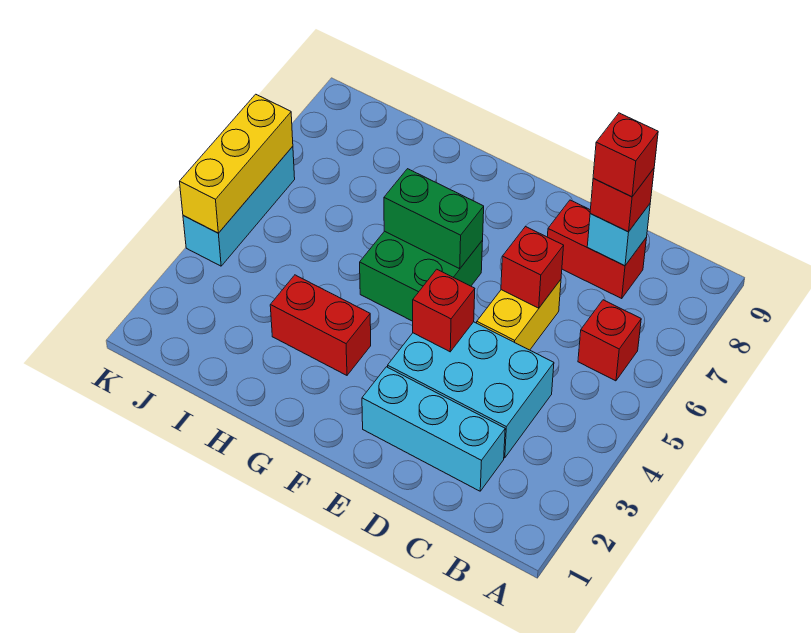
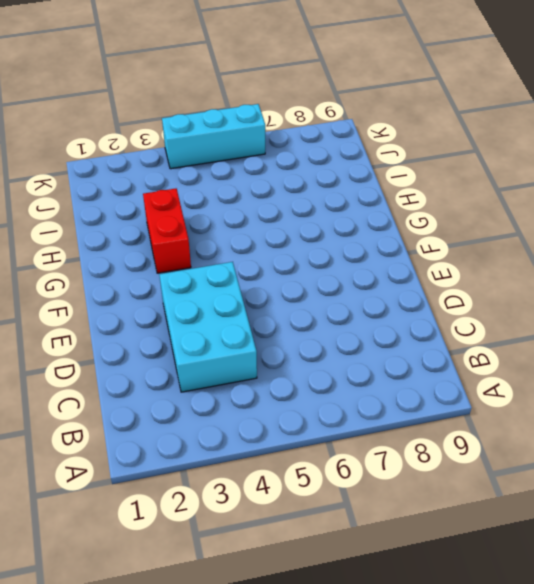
none -> red brick B6 level 1
none -> cyan brick C2:E2 level 1
none -> red brick C8:D8 level 1

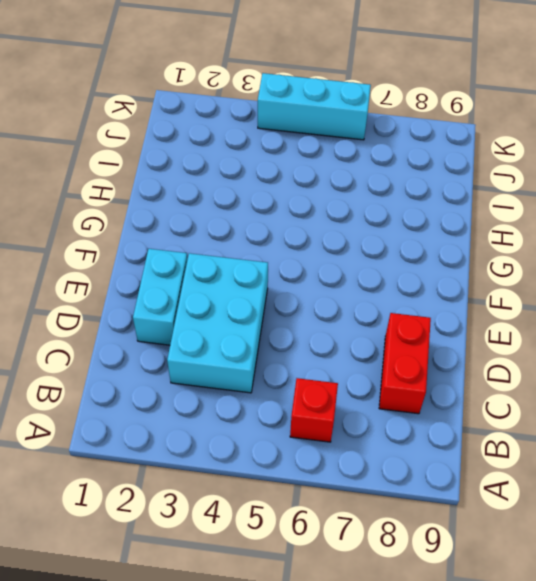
cyan brick D2:E2 level 1 -> cyan brick C2:E2 level 1
none -> yellow brick D5:D6 level 1
none -> green brick F5:G6 level 1
none -> red brick G3:H3 level 1

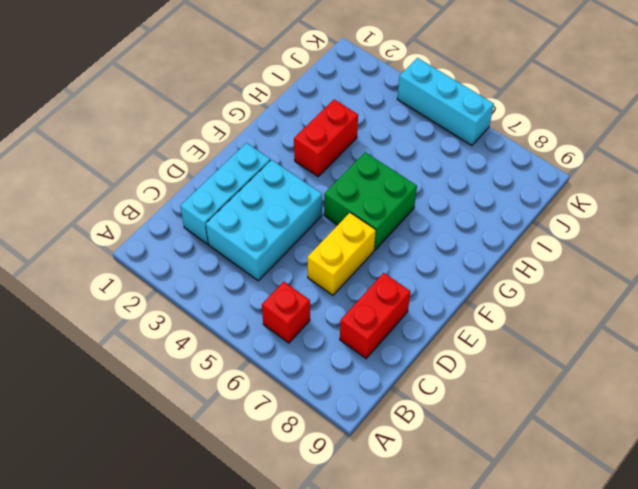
yellow brick D6:E6 level 1 -> yellow brick D5:D6 level 1
none -> cyan brick C8 level 2
none -> red brick D6 level 2
none -> red brick E4 level 2

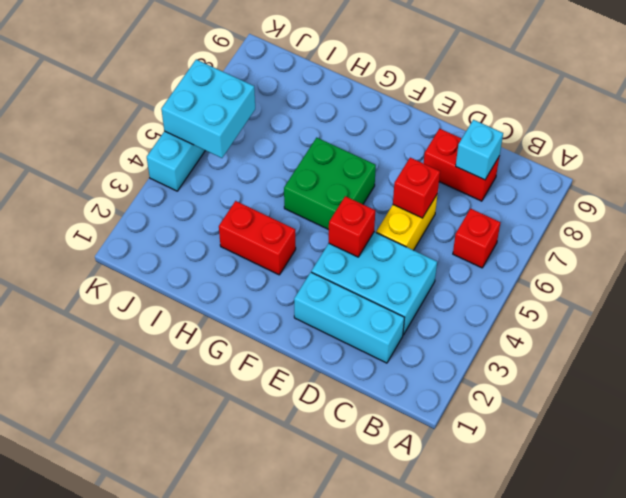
cyan brick J5:K6 level 2 -> yellow brick K4:K6 level 2
none -> green brick F6:G6 level 2
none -> red brick C8 level 3
none -> red brick C8 level 4

